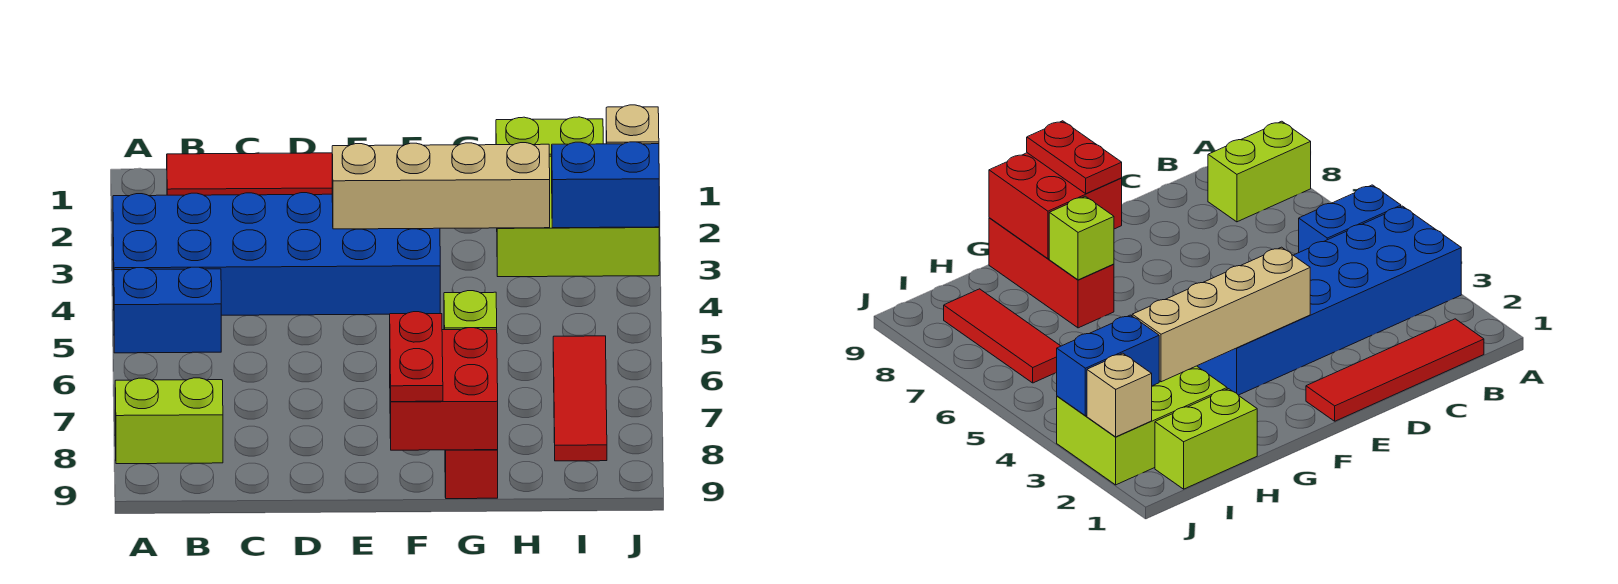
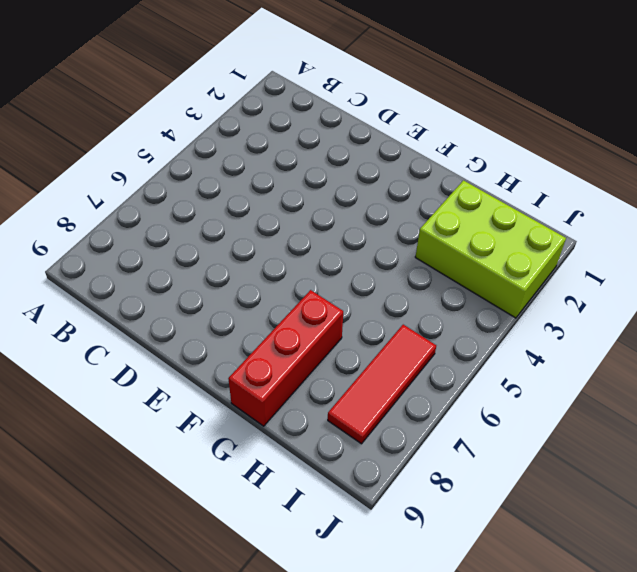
none -> blue brick A3:F4 level 1
none -> blue brick A5:B5 level 1
none -> lime brick A8:B8 level 1

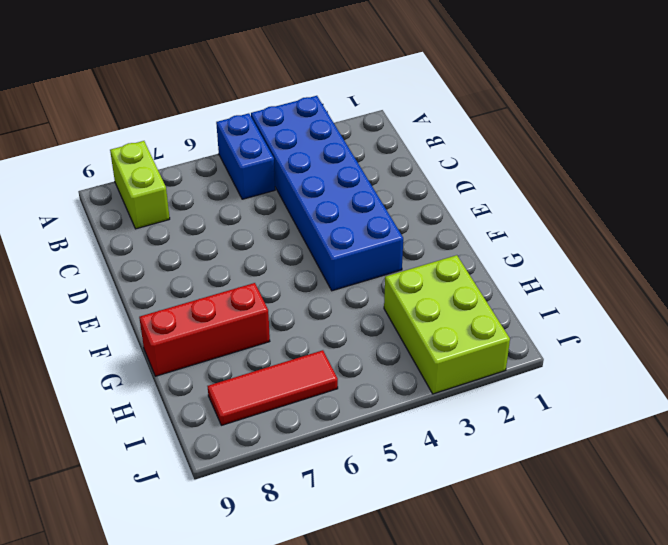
none -> red tile B1:E1 level 1
none -> lime brick H1:I1 level 1
none -> tan brick E3:H3 level 2

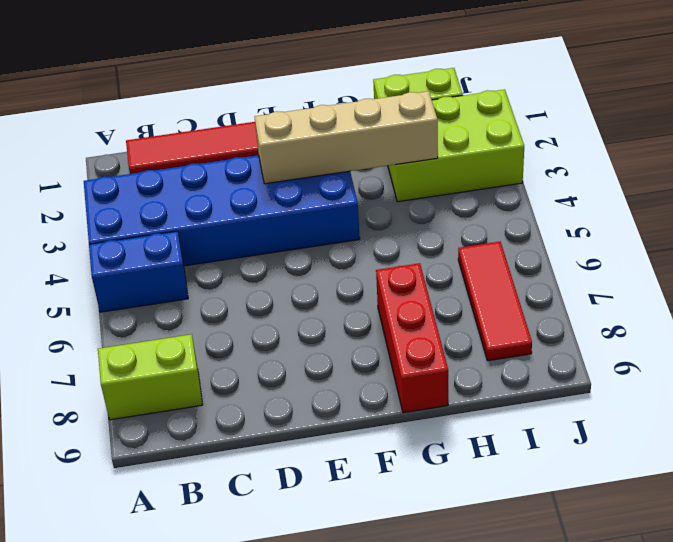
none -> red brick F8:G9 level 2
none -> lime brick G7 level 2
none -> blue brick I3:J3 level 2

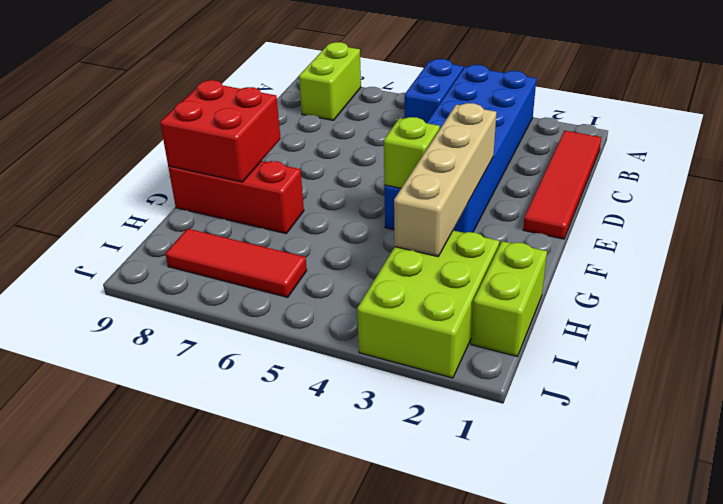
lime brick F4 level 2 -> lime brick G7 level 2
none -> blue brick I3:J3 level 2
none -> tan brick J2 level 2
none -> red plate F8:F9 level 3

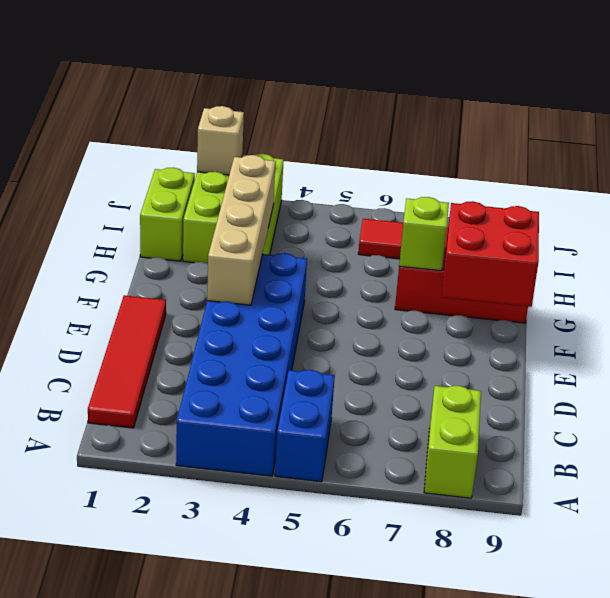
none -> blue brick I3:J3 level 2
none -> red plate F8:F9 level 3

